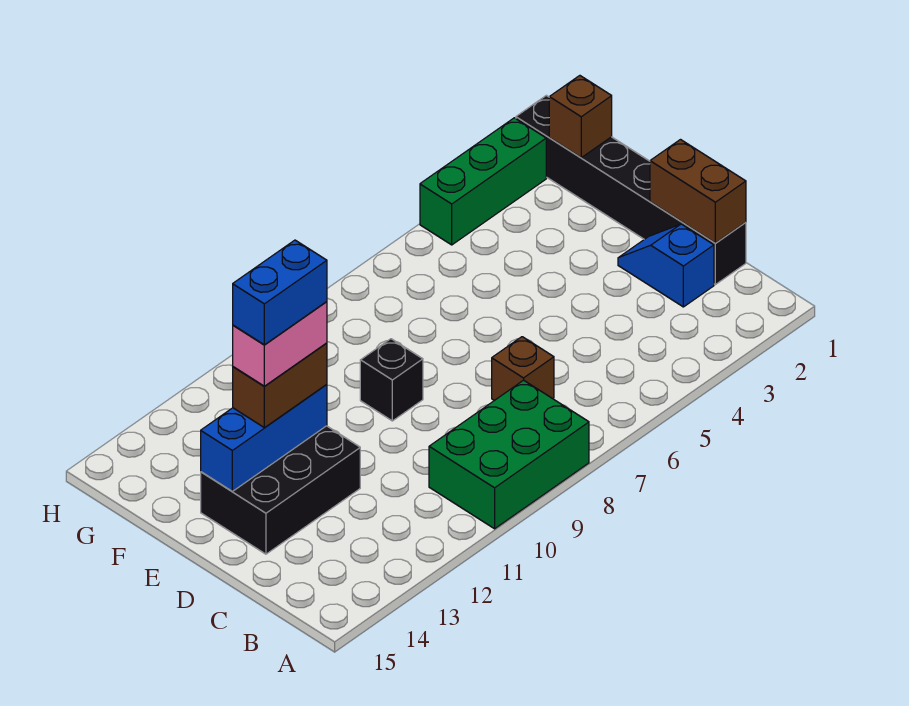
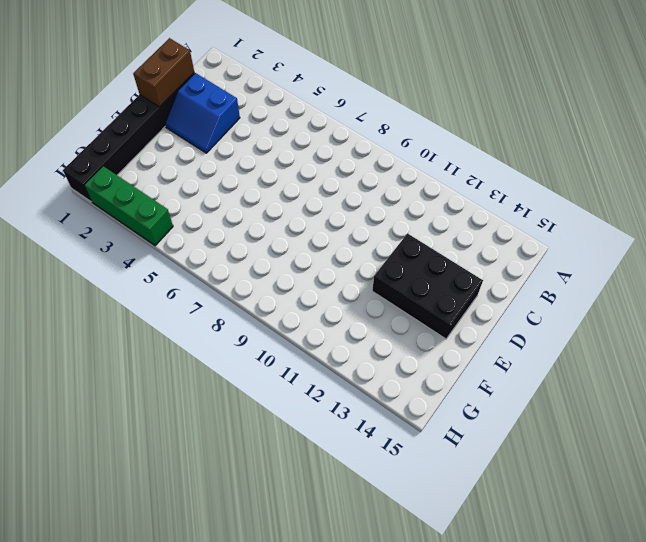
blue slope C2:D3 level 1 top C -> blue slope C2:D2 level 1 top C
none -> green brick A8:B10 level 1
none -> brown brick C7 level 1
none -> black brick E9 level 1

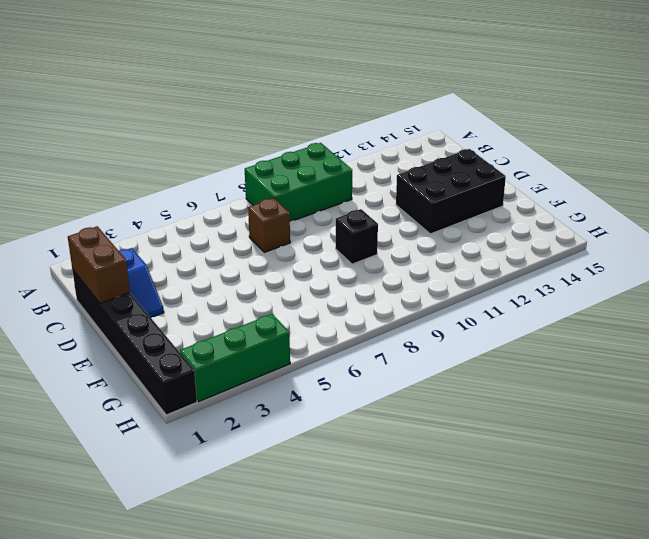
none -> blue brick E12:E14 level 2
none -> brown brick G1 level 2
none -> brown brick E12:E13 level 3

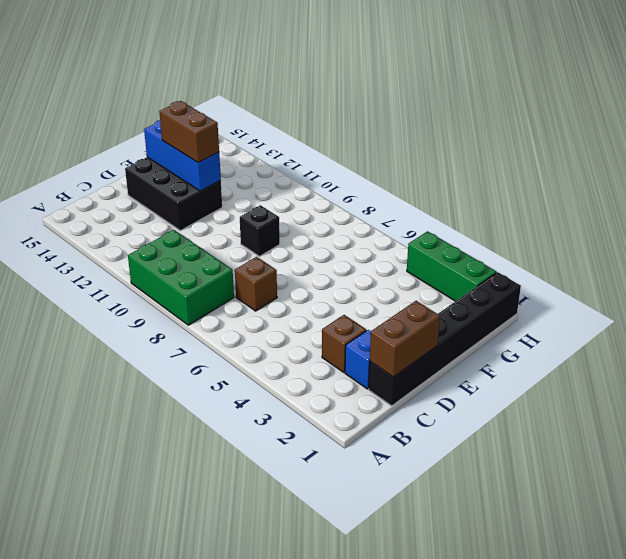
brown brick C3 level 1 -> brown brick G1 level 2
none -> pink brick E12:E13 level 4
none -> blue brick E12:E13 level 5

